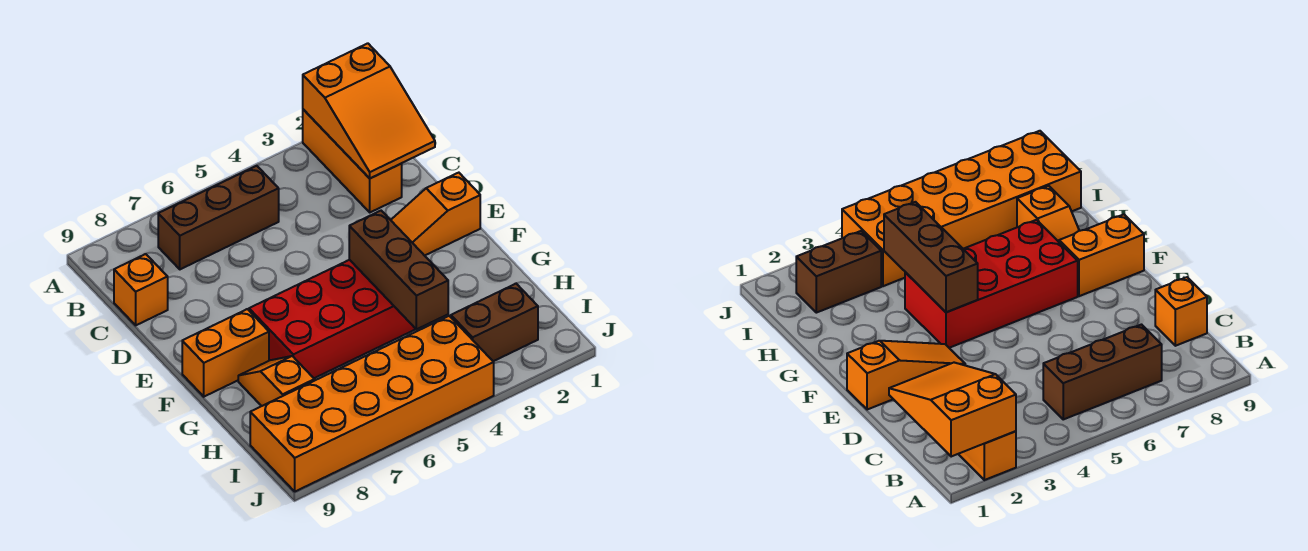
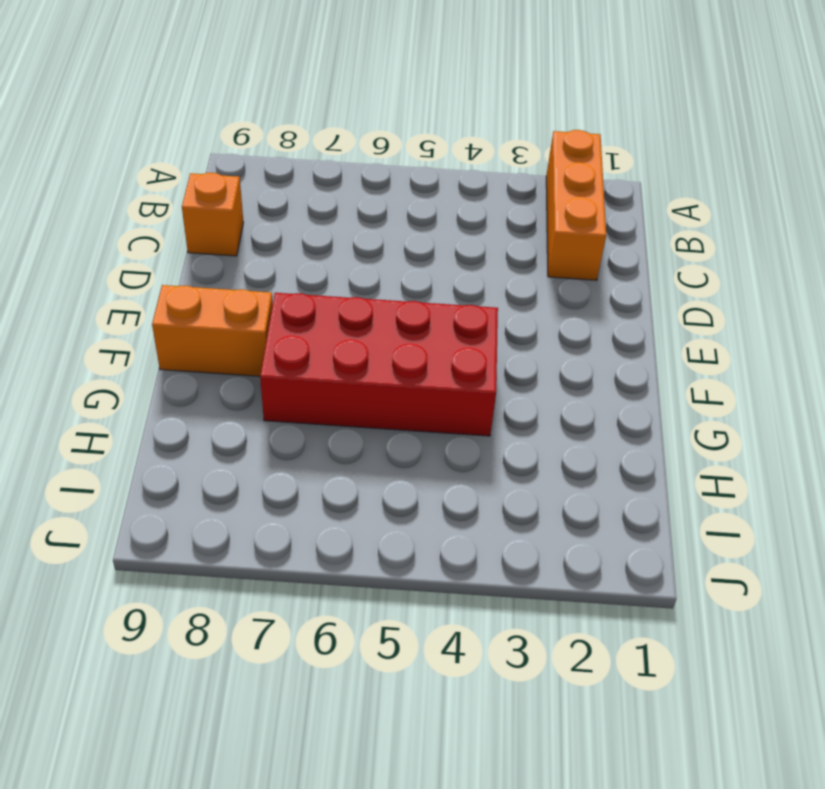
none -> brown brick B5:B7 level 1
none -> orange slope E1:E3 level 1 top 1

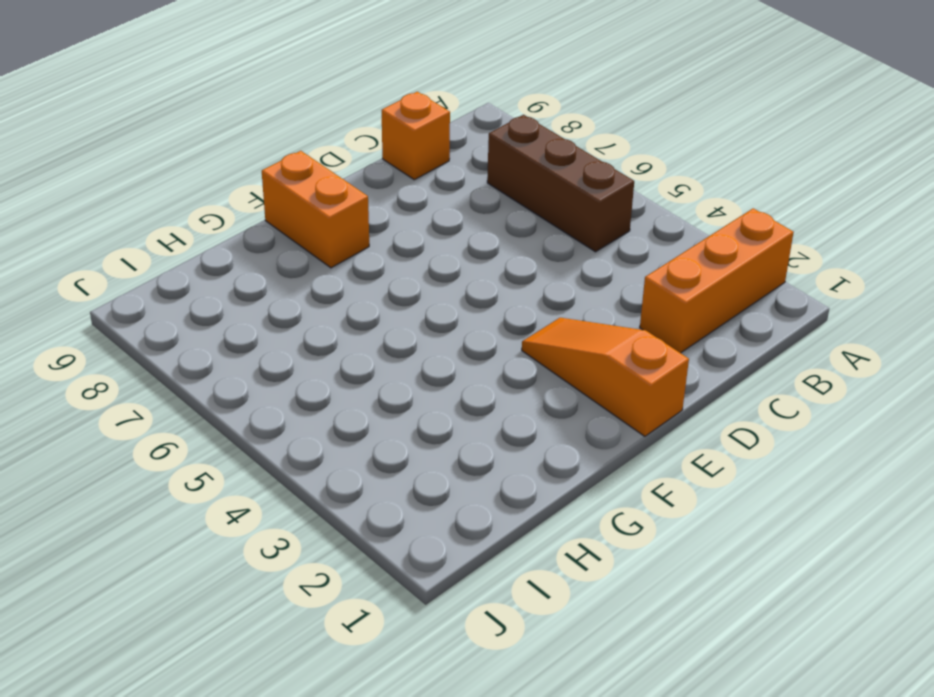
none -> red brick F4:G7 level 1
none -> orange slope G8:H8 level 1 top H

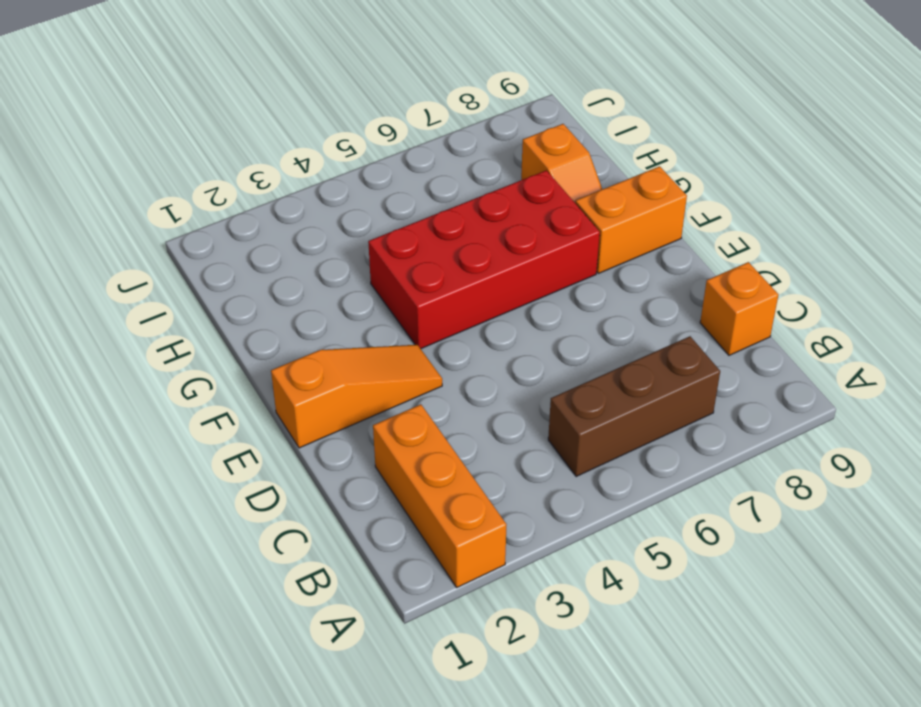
none -> brown brick I2:I3 level 1
none -> orange brick I4:J9 level 1

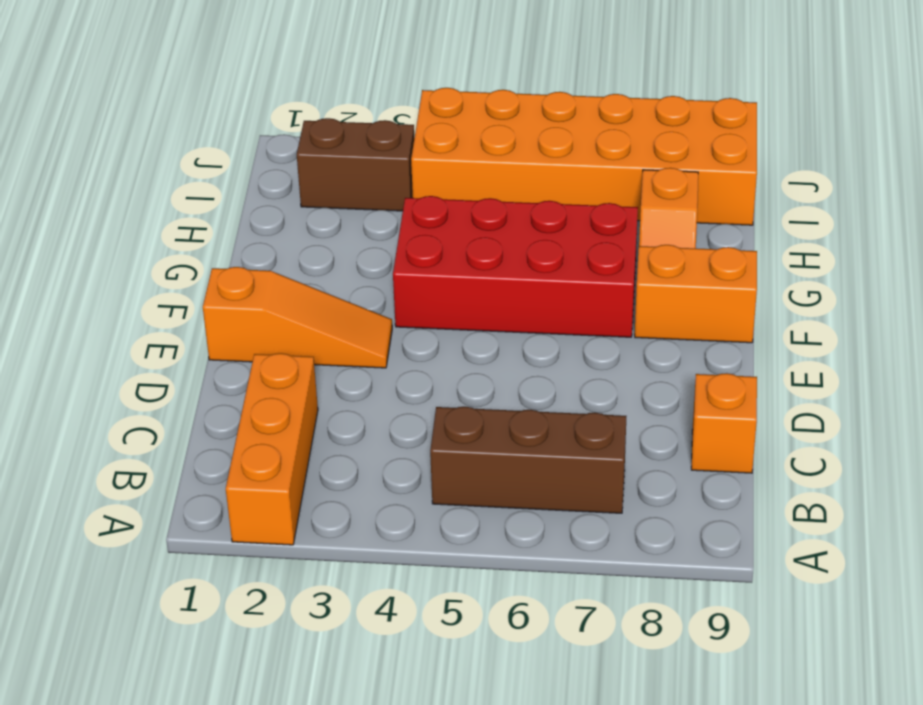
none -> orange slope A1:C2 level 2 top A
none -> brown brick F4:H4 level 2

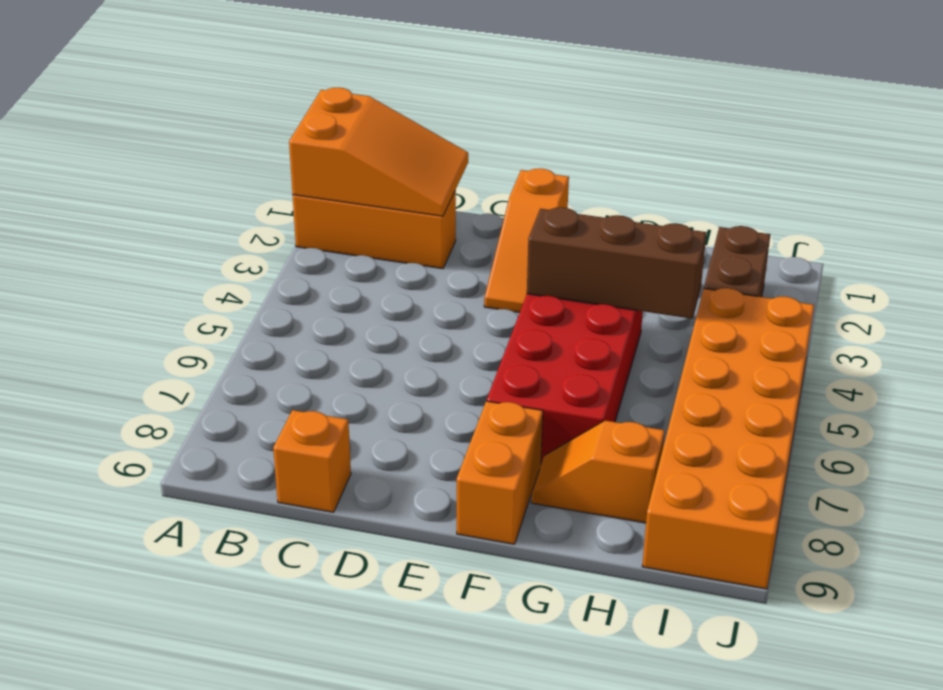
none -> brown brick B5:B7 level 1

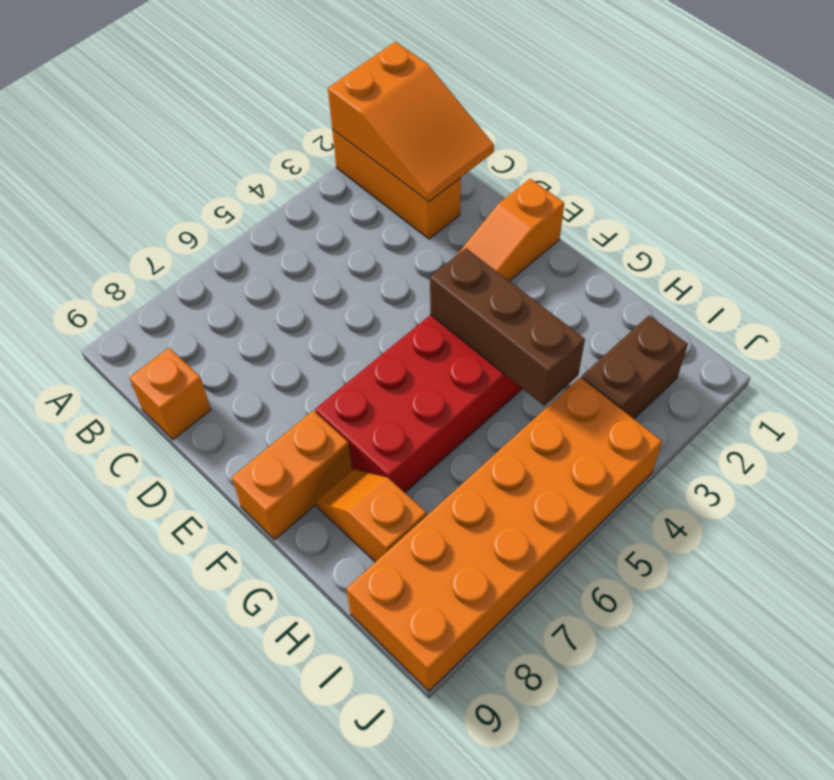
none -> brown brick B5:B7 level 1

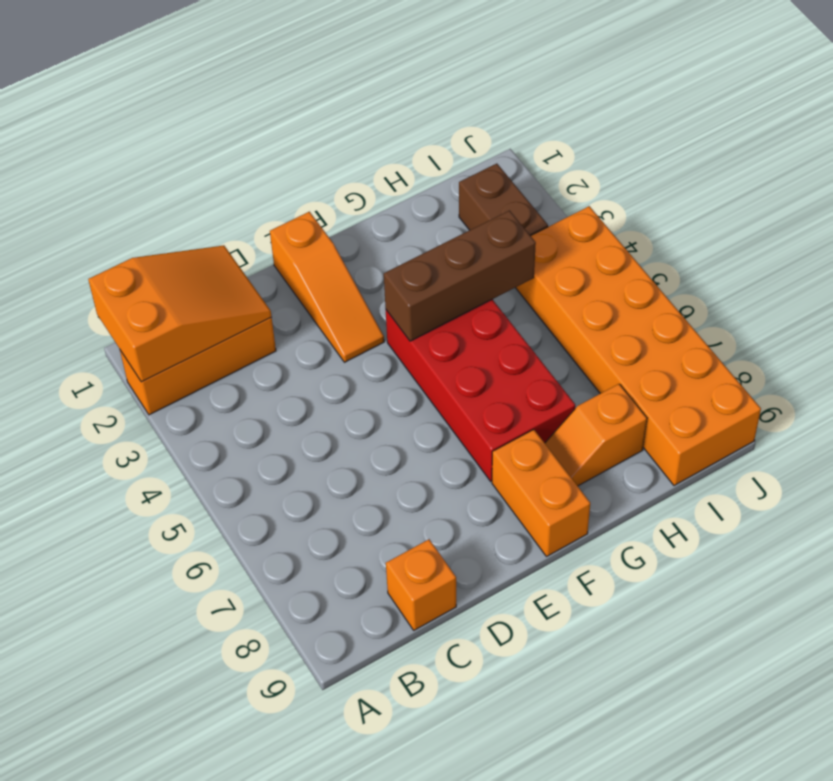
none -> brown brick B5:B7 level 1

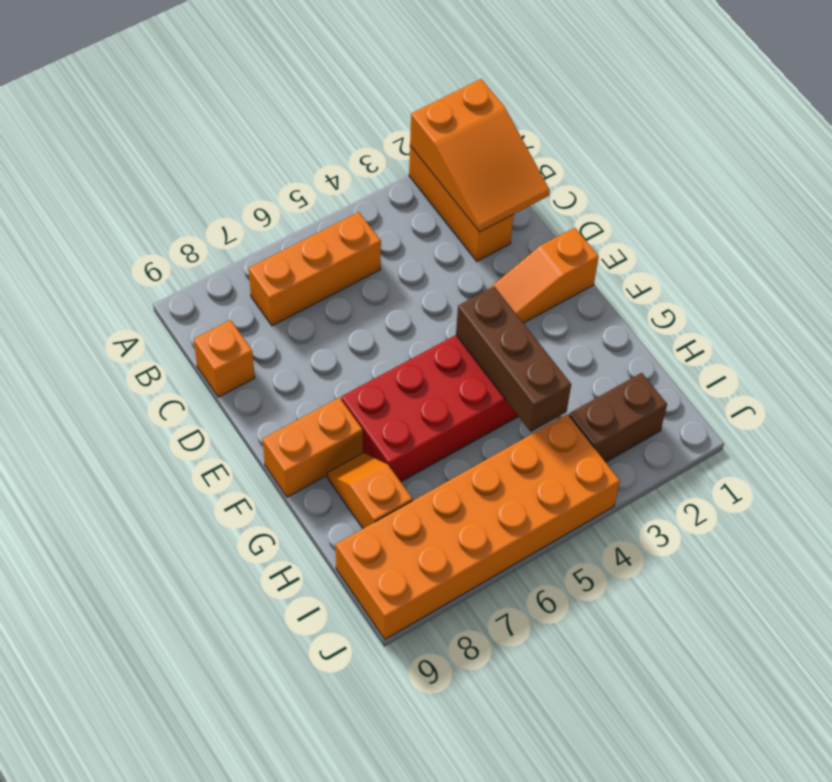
orange brick B5:B7 level 1 -> brown brick B5:B7 level 1

